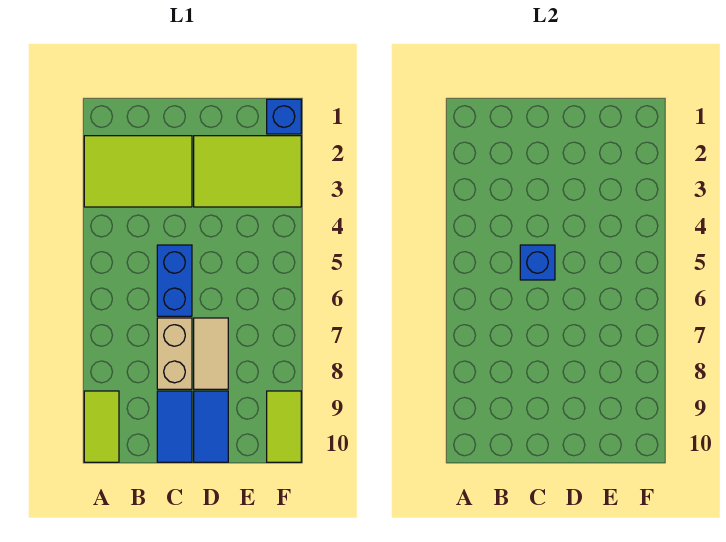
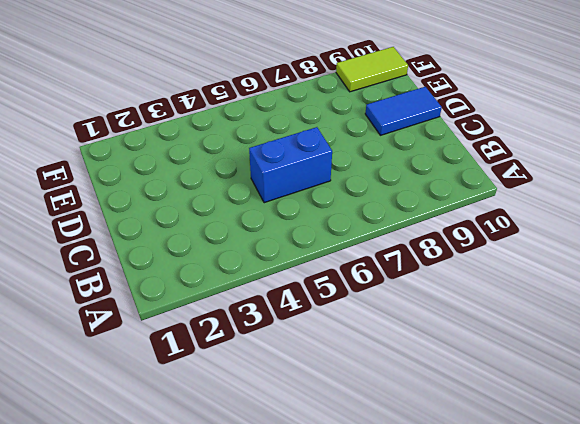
none -> lime tile A2:C3 level 1
none -> lime tile A9:A10 level 1

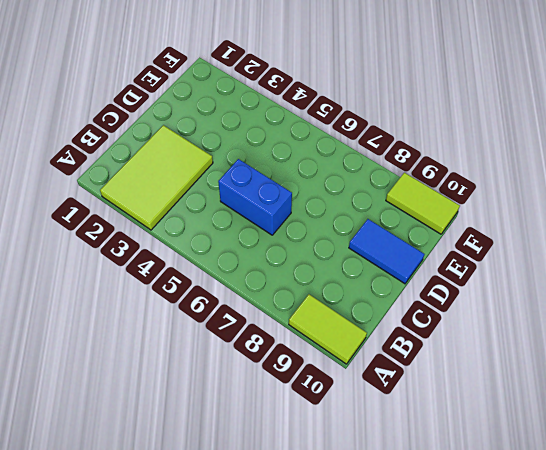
none -> tan brick C7:C8 level 1
none -> blue tile C9:C10 level 1

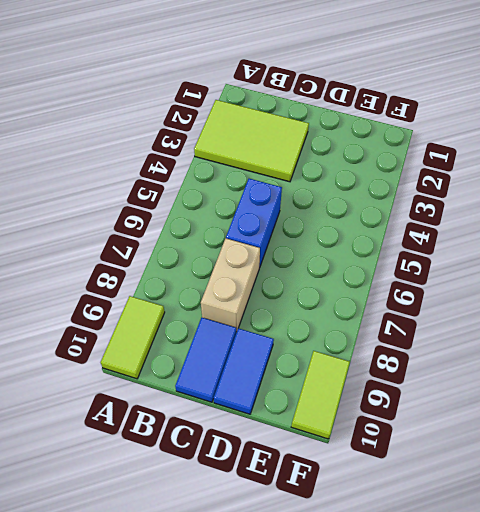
none -> lime tile D2:F3 level 1
none -> tan tile D7:D8 level 1

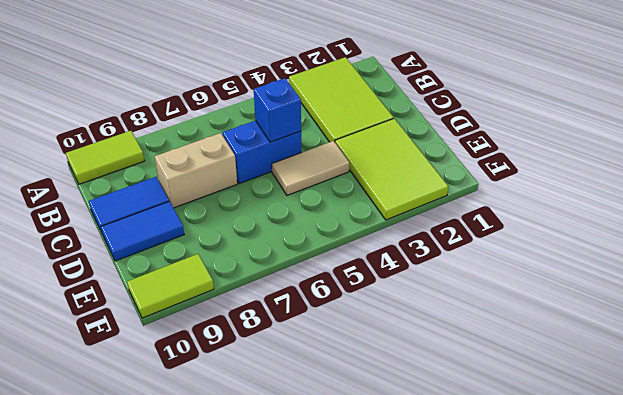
tan tile D4:D5 level 1 -> tan tile D7:D8 level 1
none -> blue brick F1 level 1

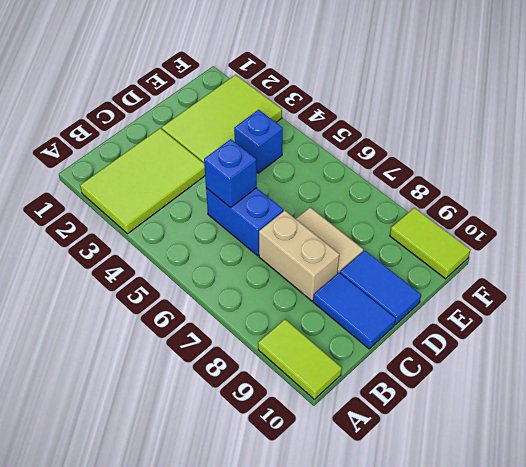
blue brick E4 level 1 -> blue brick F1 level 1

